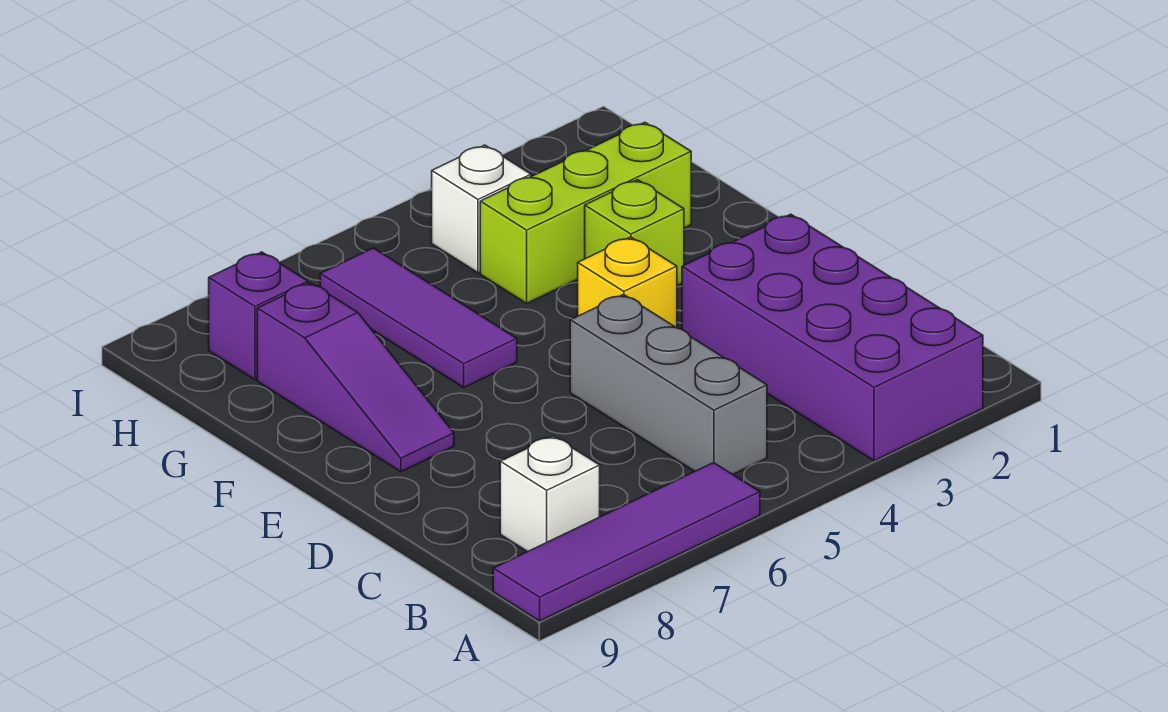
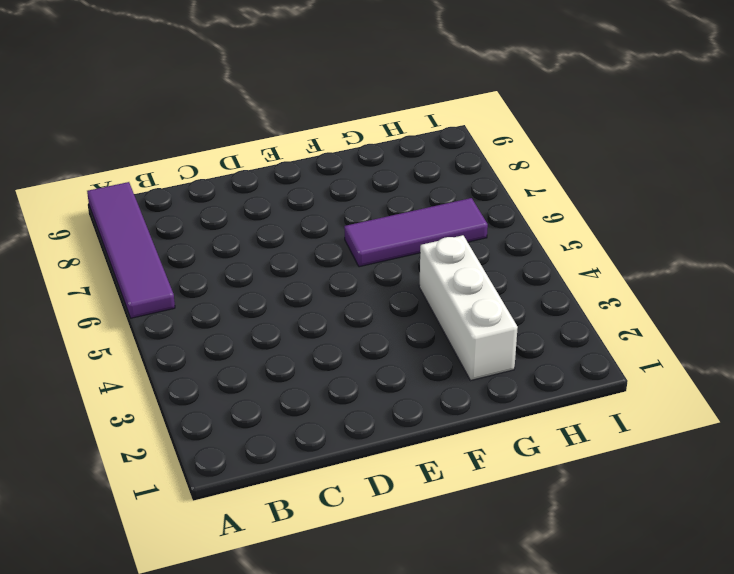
white brick G2:G4 level 1 -> lime brick G2:G4 level 1
none -> purple brick A2:D3 level 1
none -> grey brick B5:D5 level 1

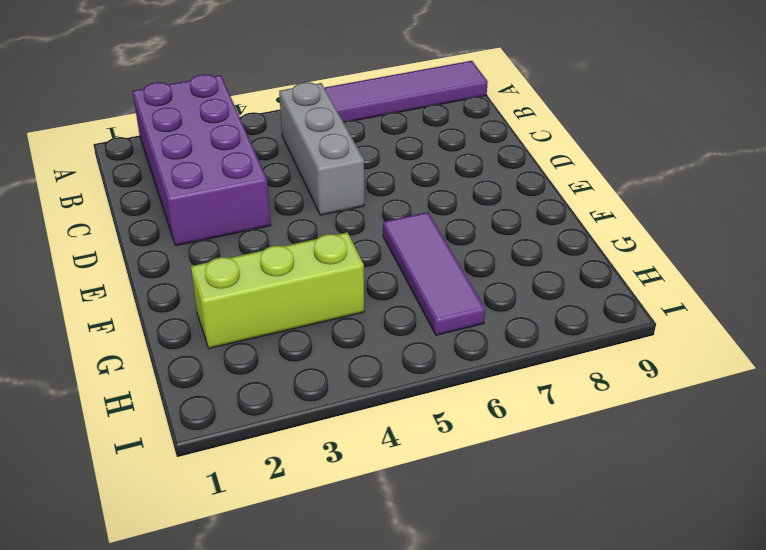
none -> white brick B8 level 1
none -> yellow brick E4 level 1

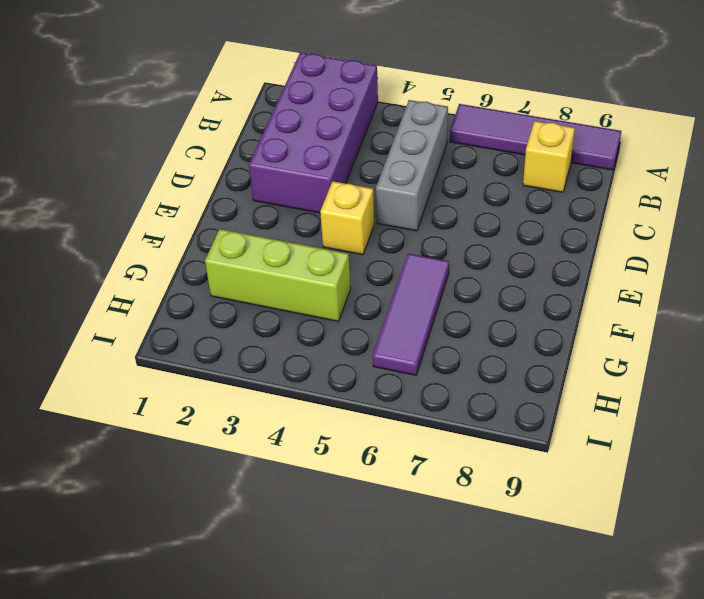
yellow brick B8 level 1 -> white brick B8 level 1
none -> purple slope E8:G8 level 1 top G
none -> lime brick F3 level 1

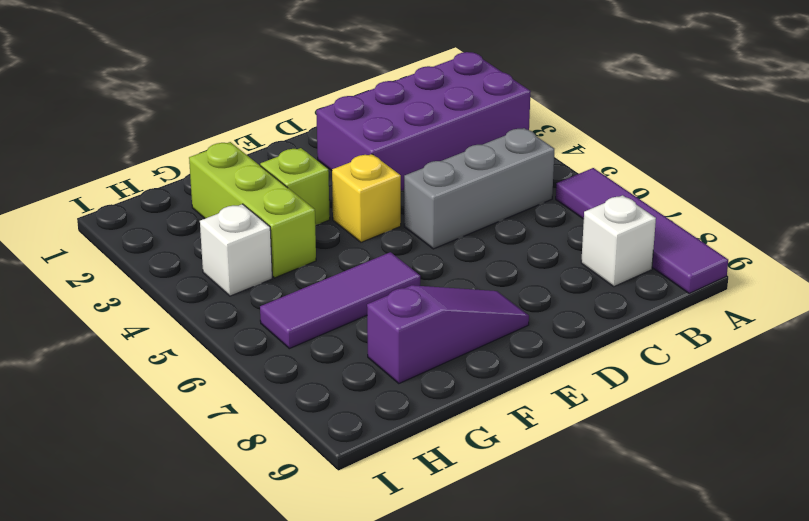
none -> purple brick H8 level 1

